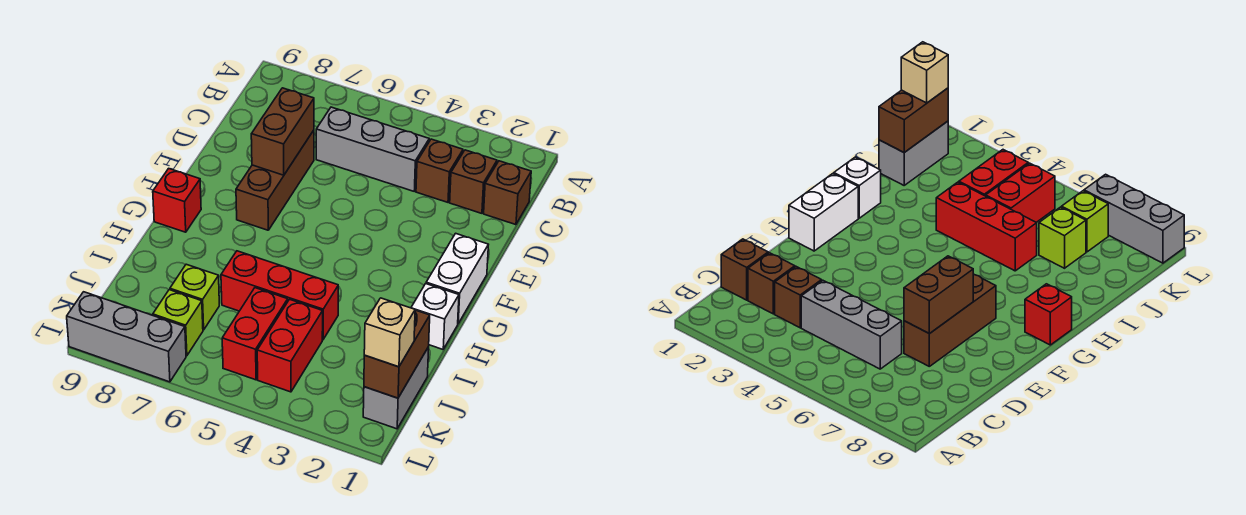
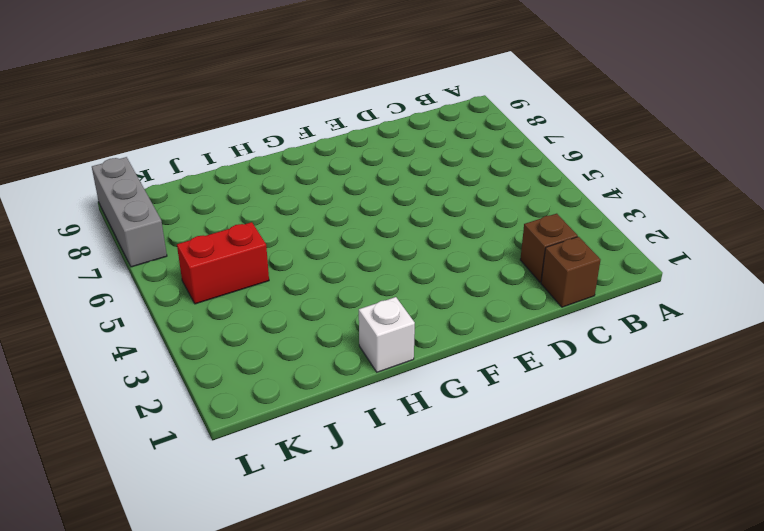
none -> brown brick C3 level 1
none -> grey brick C4:C6 level 1
none -> brown brick D7:F7 level 1

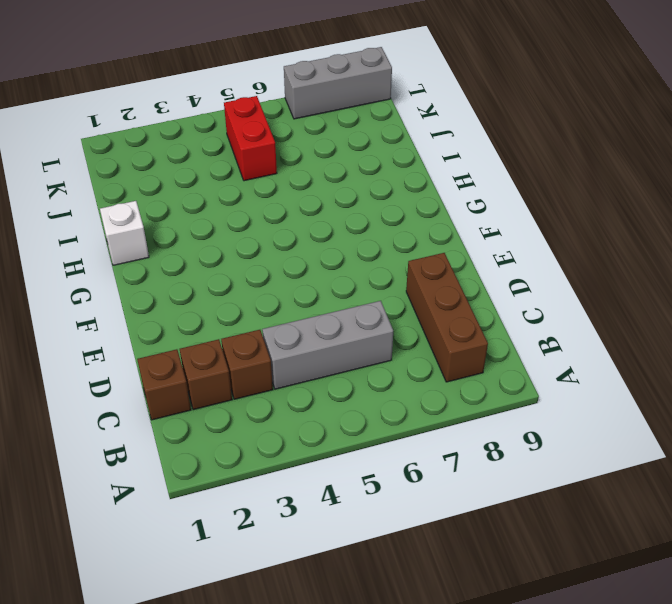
brown brick B8:D8 level 1 -> brown brick D7:F7 level 1
none -> white brick F1:G1 level 1
none -> red brick G9 level 1
none -> red brick I4:I6 level 1

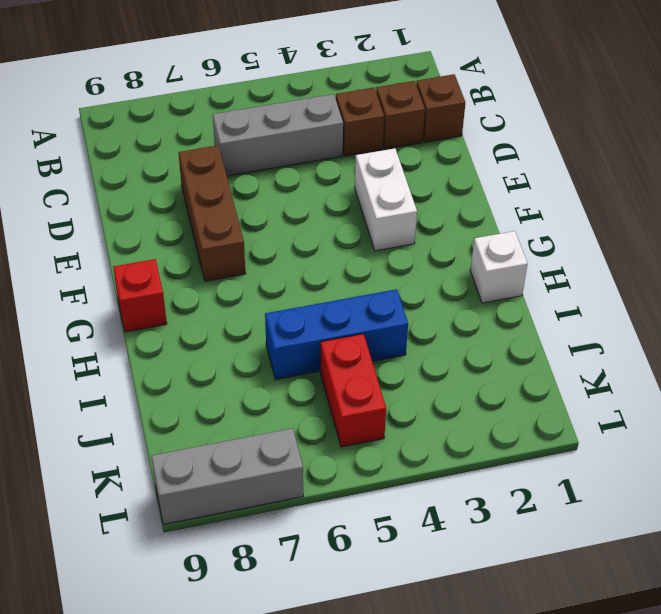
white brick E3:F3 level 1 -> white brick F1:G1 level 1
blue brick I4:I6 level 1 -> red brick I4:I6 level 1
none -> grey brick J1:K1 level 1
none -> red brick J4:K4 level 1
none -> lime brick J7 level 1

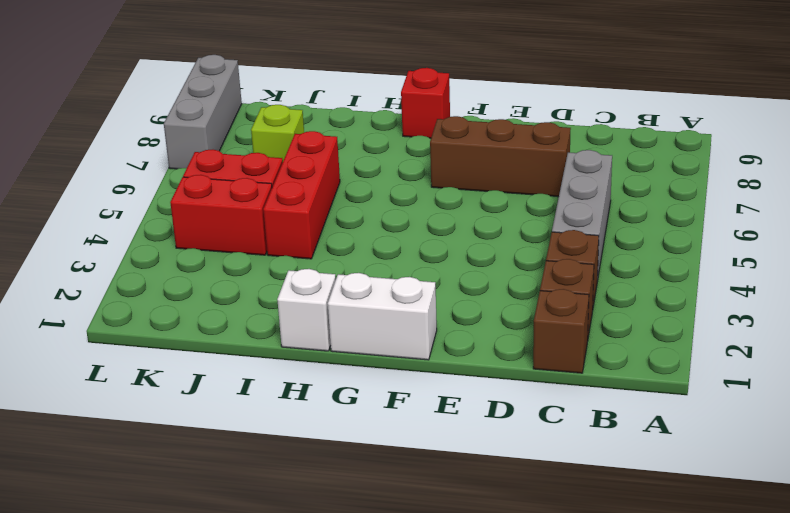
none -> grey brick J1:K1 level 1
none -> lime brick K7 level 1
none -> brown brick D7:E7 level 2

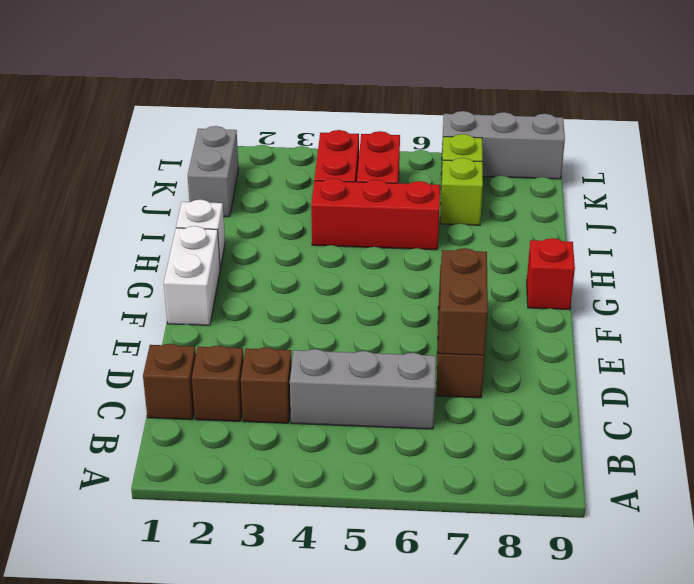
none -> brown brick J1:K1 level 2
none -> tan brick K1 level 3

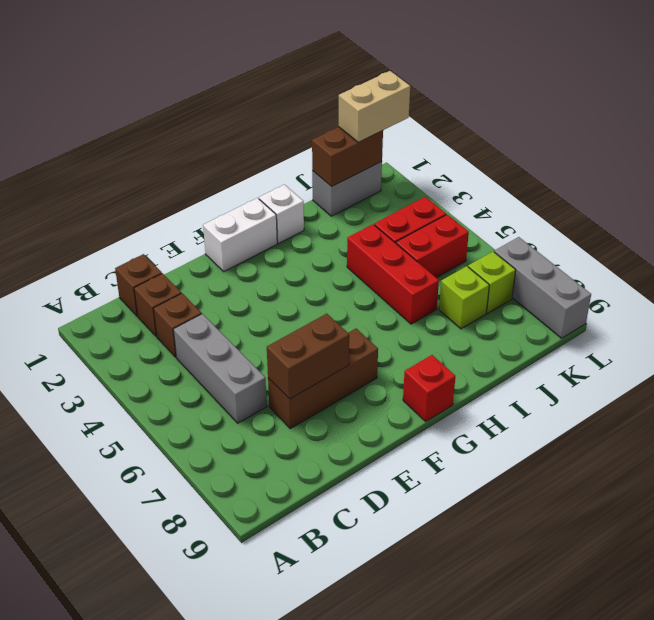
tan brick K1:L1 level 3 -> tan brick K1 level 3

